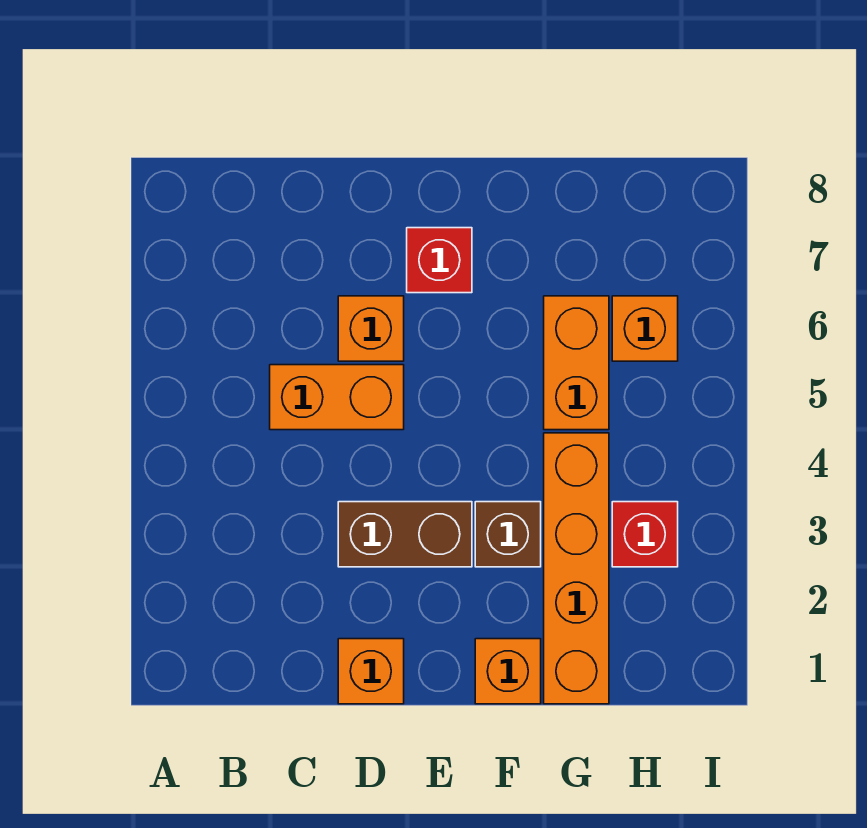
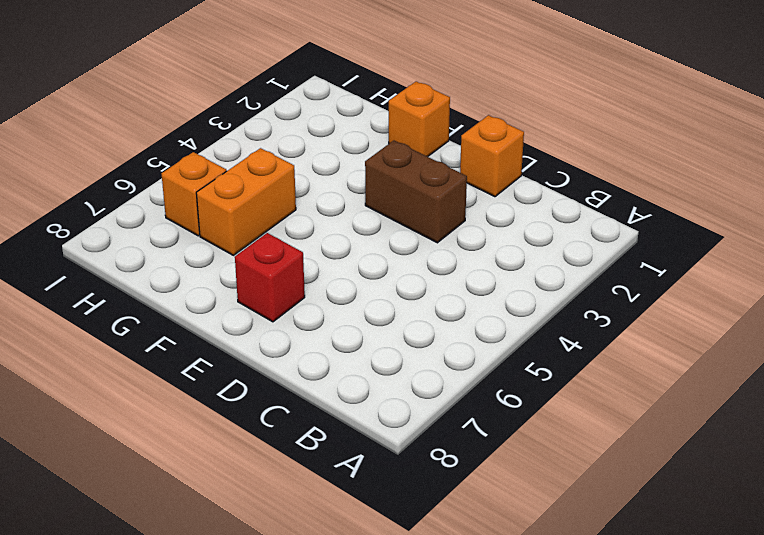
none -> orange brick C5:D5 level 1
none -> orange brick D6 level 1

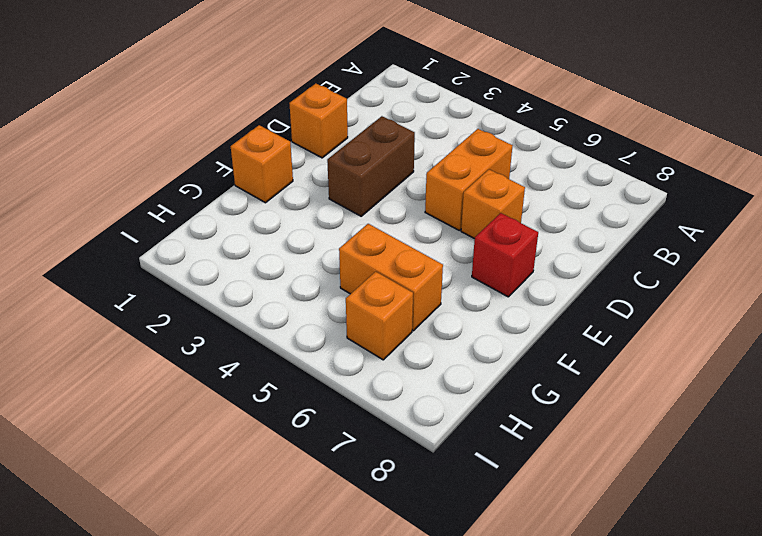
none -> brown brick F3 level 1
none -> orange brick G1:G4 level 1

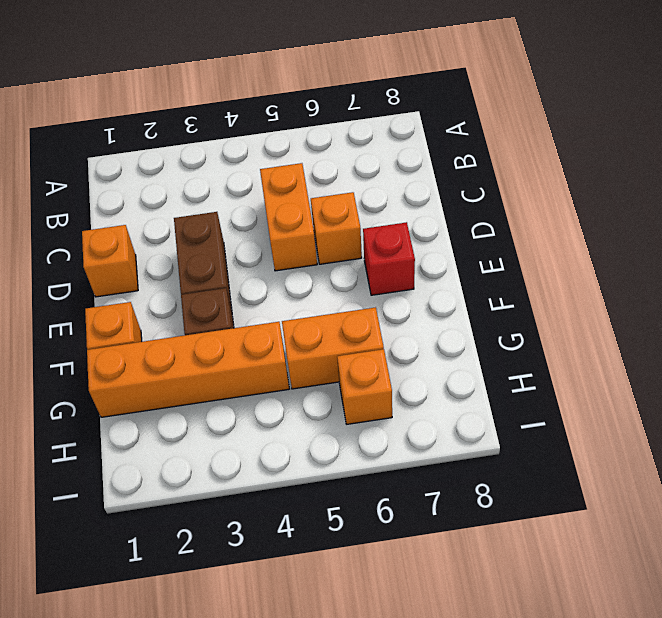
none -> red brick H3 level 1

